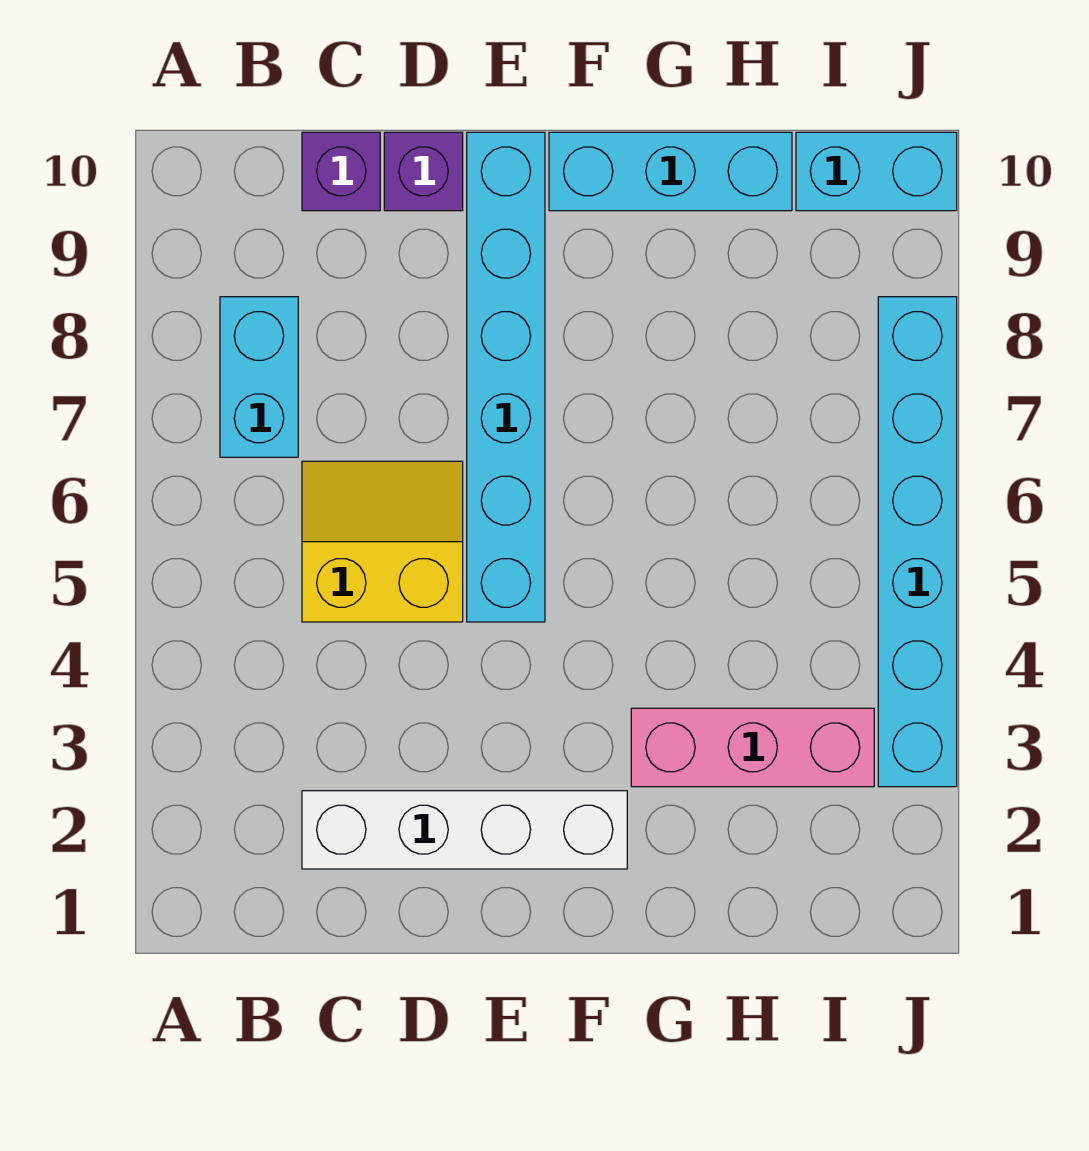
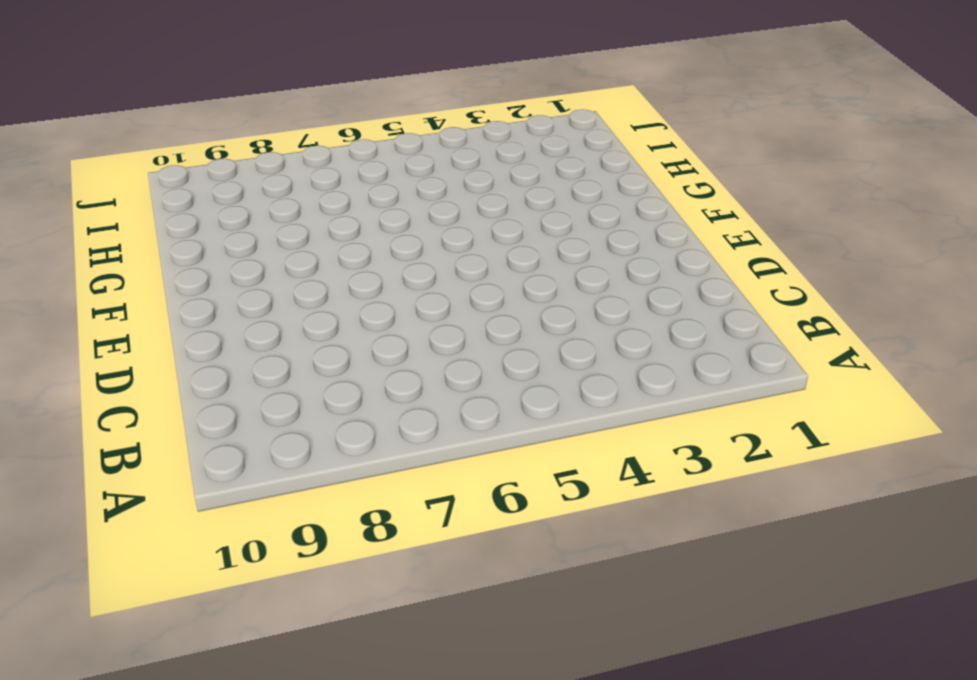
none -> cyan brick B7:B8 level 1
none -> white brick C2:F2 level 1

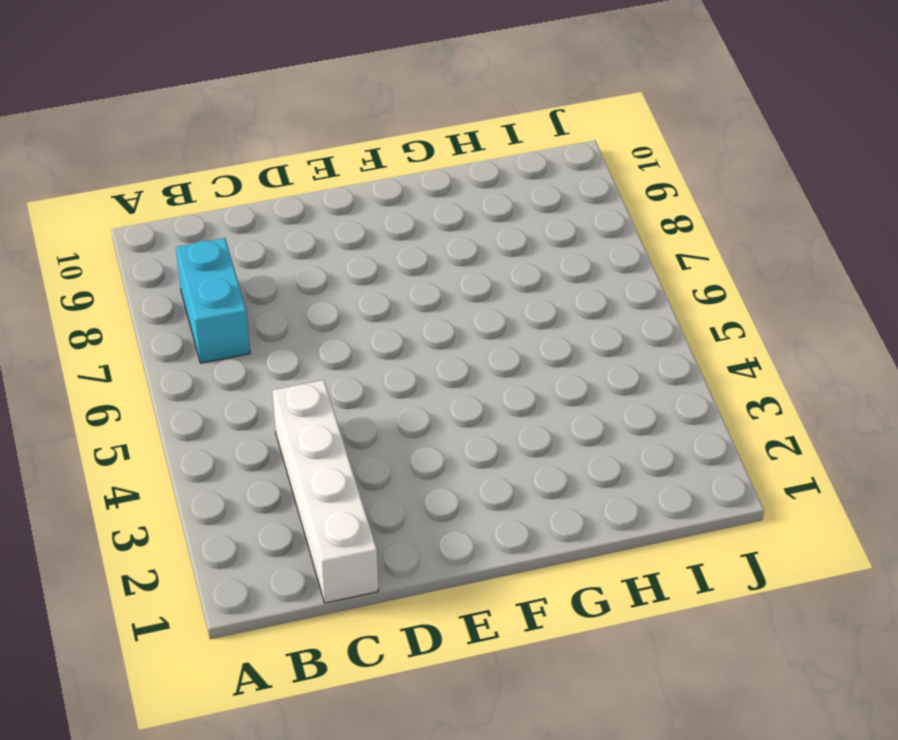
white brick C1:C4 level 1 -> white brick C2:F2 level 1
none -> yellow slope C5:D6 level 1 top 5
none -> purple brick C10 level 1

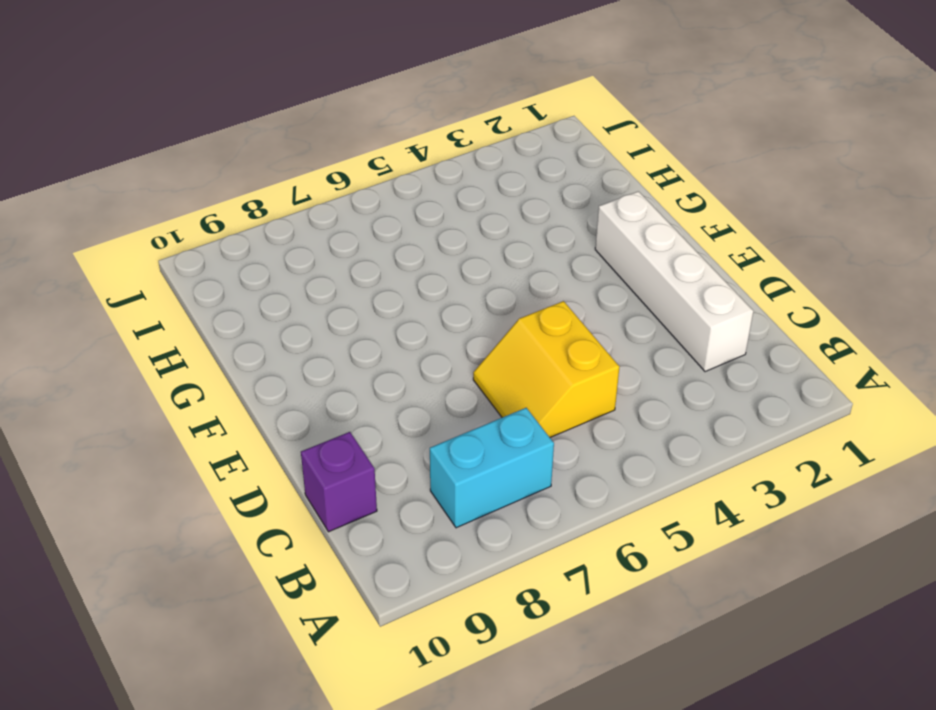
none -> purple brick D10 level 1
none -> cyan brick E5:E10 level 1

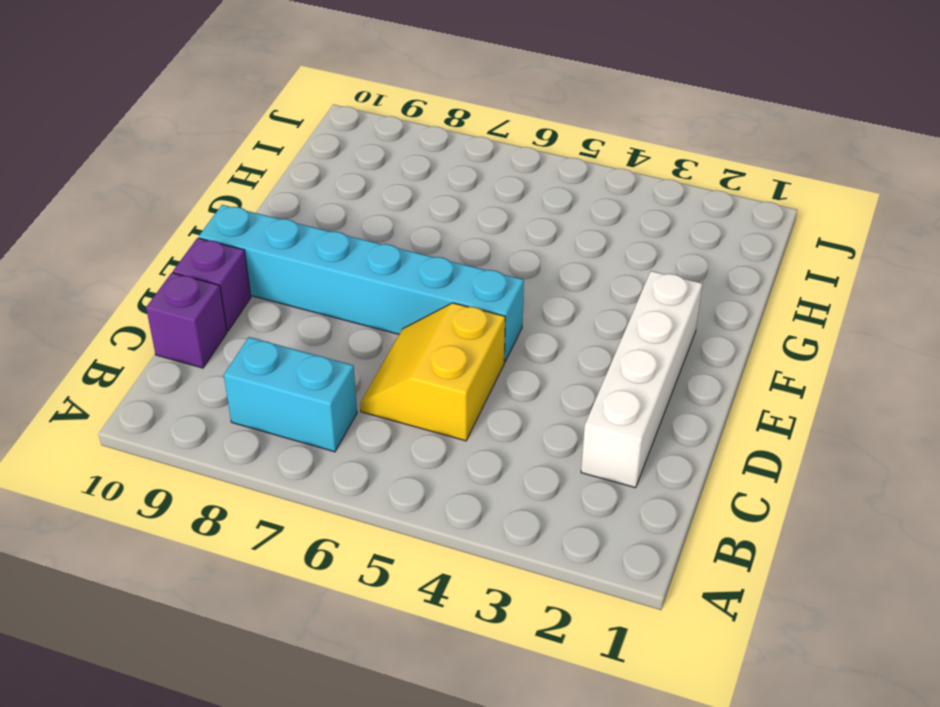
none -> cyan brick F10:H10 level 1
none -> pink brick G3:I3 level 1

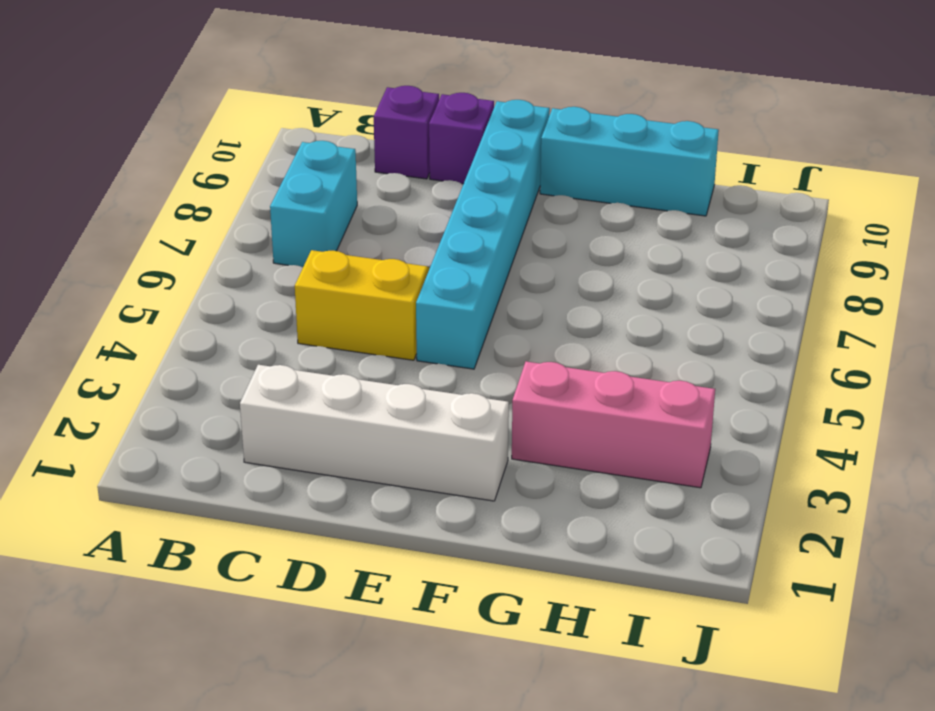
none -> cyan brick I10:J10 level 1
none -> cyan brick J3:J8 level 1

